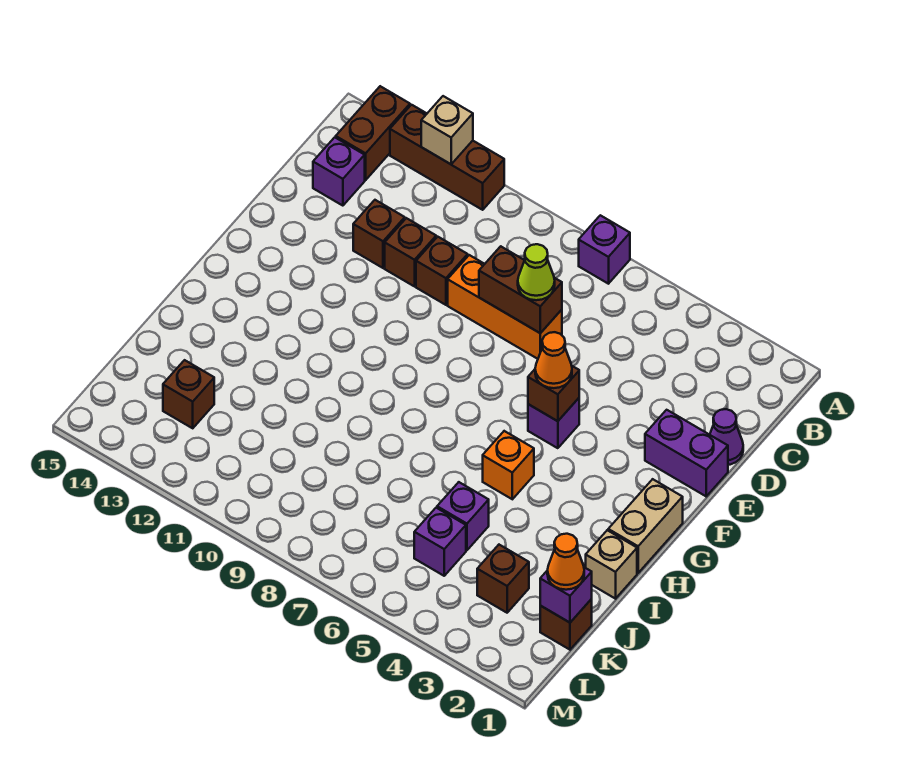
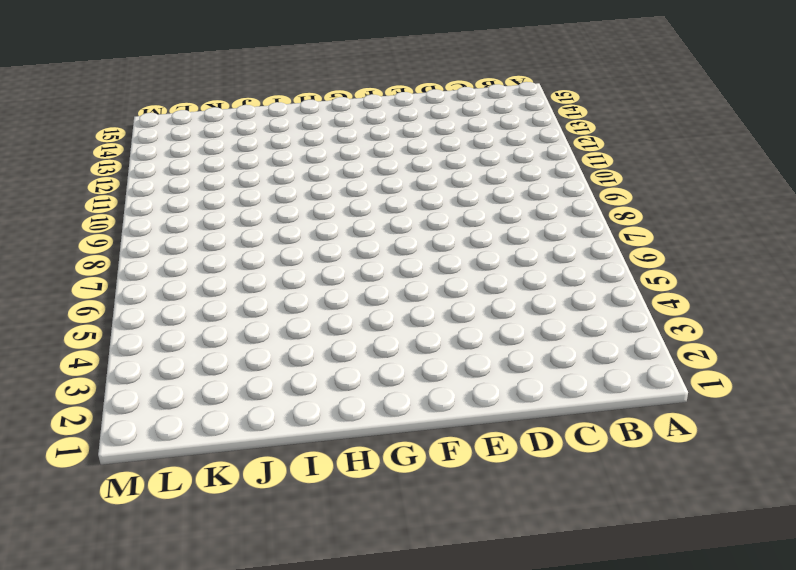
none -> purple brick A7 level 1
none -> brown brick A11:A13 level 1
none -> brown brick A14:B14 level 1

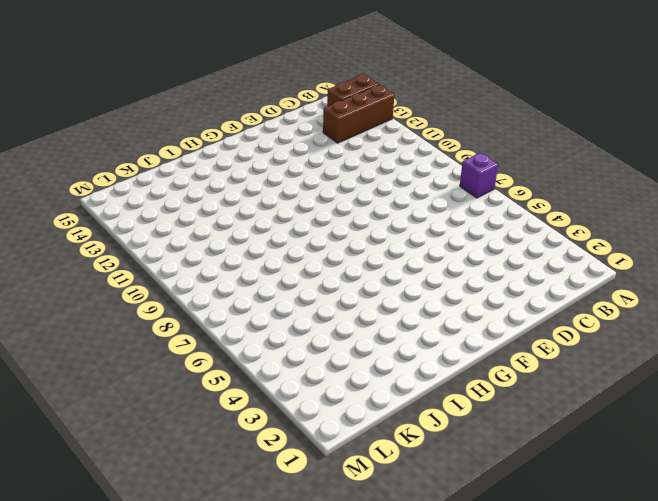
brown brick A13:C13 level 1 -> brown brick A11:A13 level 1
none -> purple brick C14 level 1
none -> purple cone D1 level 1
none -> orange brick D7:D9 level 1

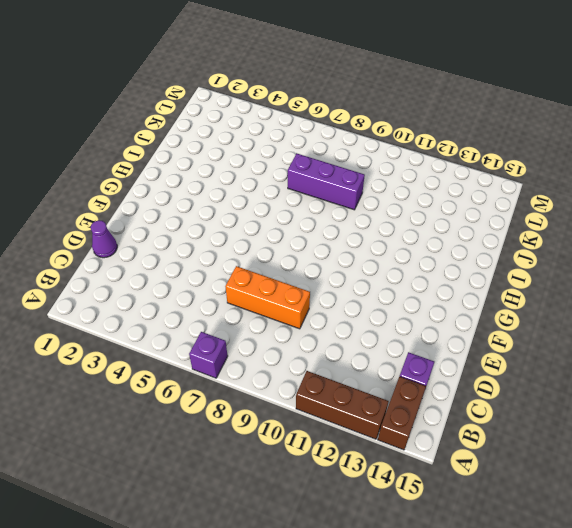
purple brick J7:J9 level 1 -> none
none -> brown brick D10 level 1
none -> brown brick D11 level 1
none -> brown brick D12 level 1

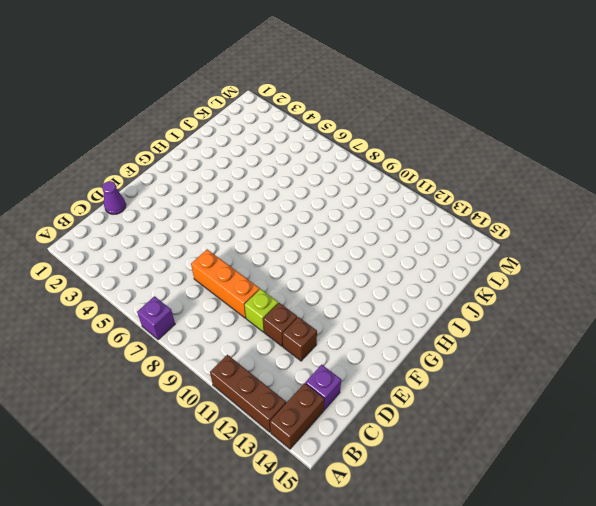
lime brick D10 level 1 -> brown brick D10 level 1
none -> purple brick E1:E2 level 1
none -> purple brick F5 level 1
none -> tan brick G1:H1 level 1

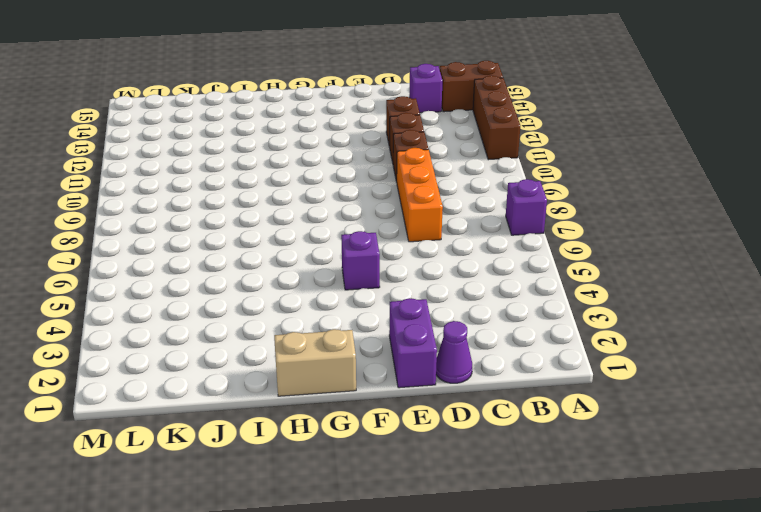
none -> orange brick H5 level 1
none -> tan brick I1 level 1
none -> purple brick J5 level 1

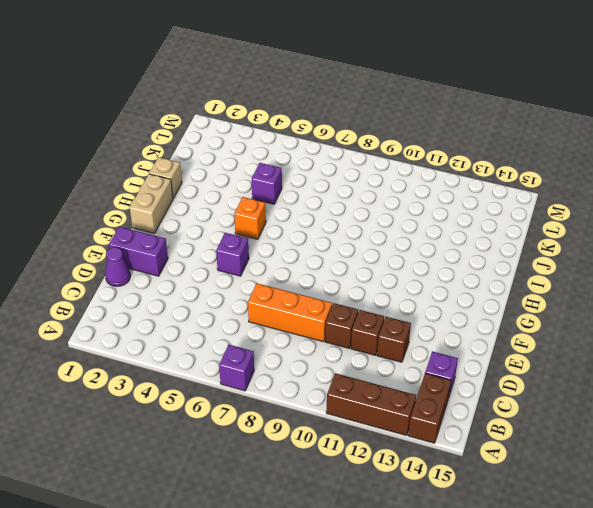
none -> brown brick K1 level 1
none -> brown brick K3 level 1
none -> purple brick K5 level 1

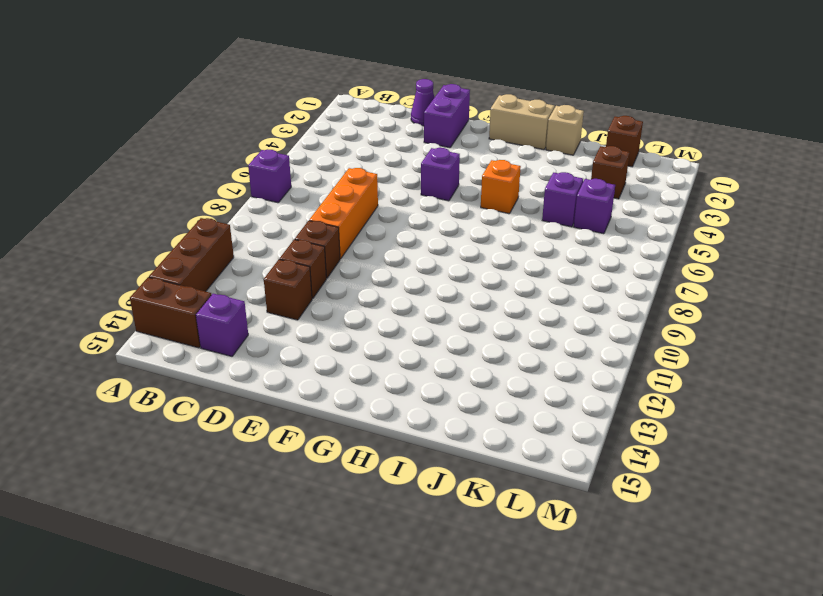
none -> brown brick K13 level 1
none -> tan brick A12 level 2
none -> brown brick D7:D8 level 2

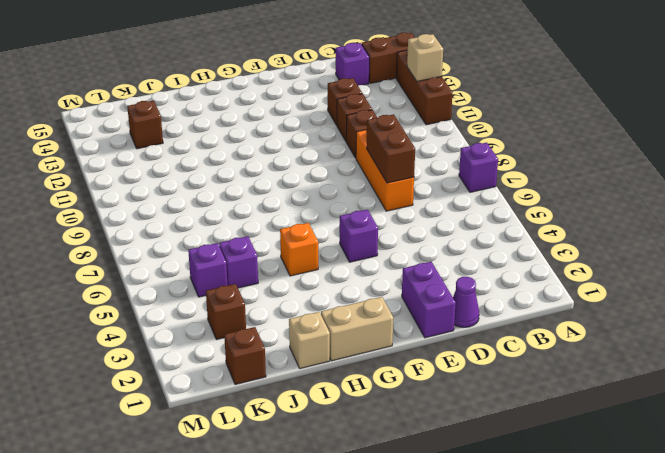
none -> brown brick F5 level 2
none -> purple brick K1 level 2
none -> lime cone D7 level 3

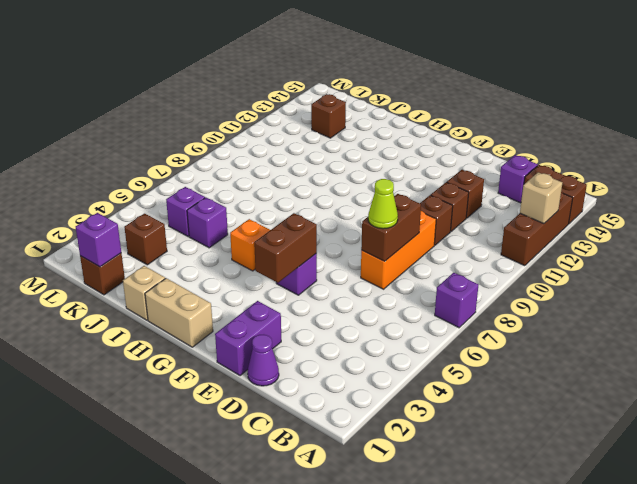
brown brick F4:F5 level 2 -> brown brick F5 level 2
none -> orange cone F5 level 3
none -> orange cone K1 level 3

